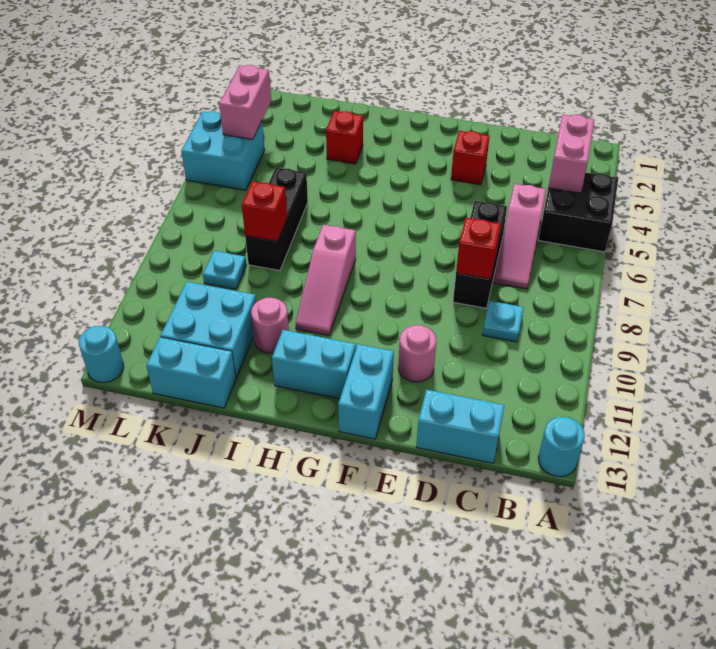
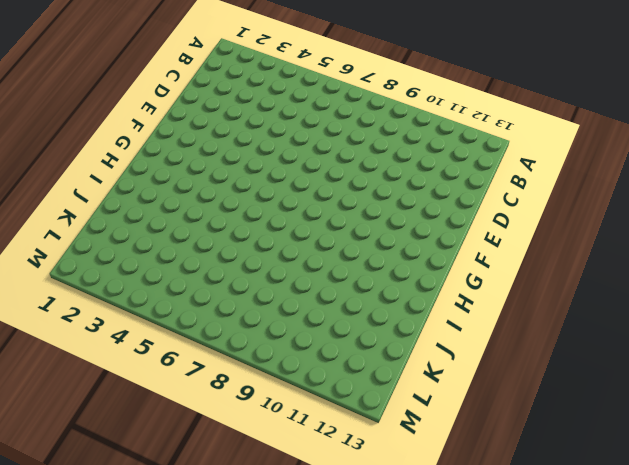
none -> black brick A4:B5 level 1
none -> cyan round brick A13 level 1
none -> pink slope C5:C7 level 1 top 5

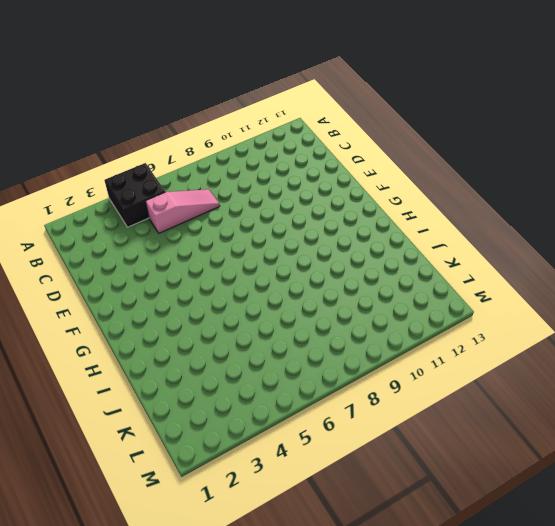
none -> cyan round brick A13 level 1
none -> cyan plate C9 level 1
none -> cyan brick C13:D13 level 1

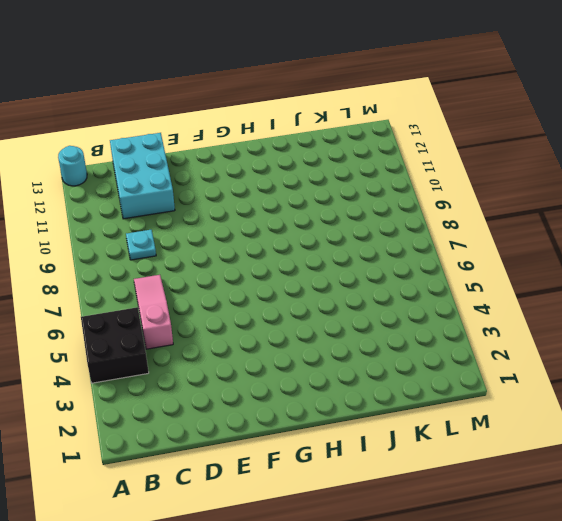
cyan brick C11:D13 level 1 -> cyan brick C13:D13 level 1
none -> black brick D6:D8 level 1
none -> red brick E3 level 1
none -> pink round brick E11 level 1

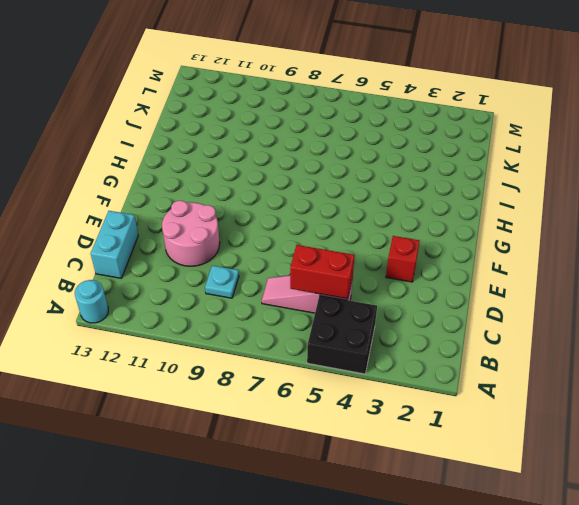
red brick C5:C6 level 2 -> none
pink round brick D10:E11 level 1 -> pink round brick E11 level 1
none -> black brick D6:D8 level 1
none -> cyan brick F12:F13 level 1
none -> cyan brick G12:H12 level 1

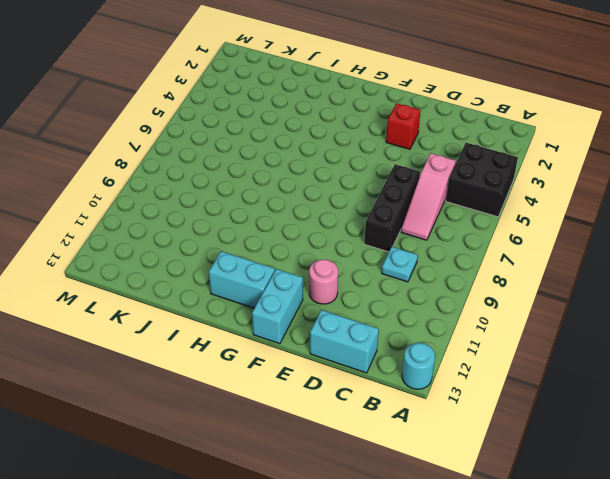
none -> pink slope H8:H10 level 1 top 8
none -> red brick I3 level 1
none -> pink round brick I11 level 1

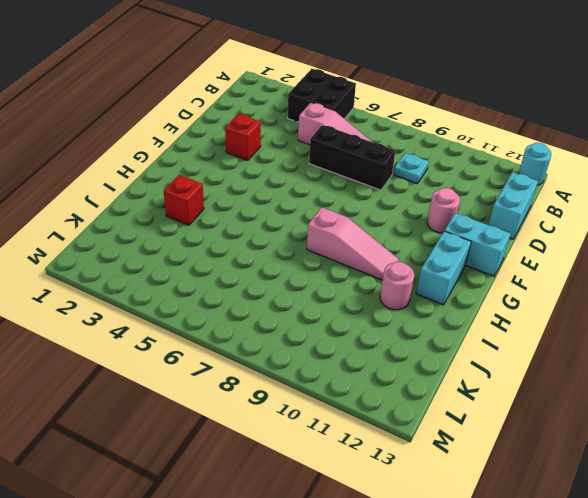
none -> black brick J6:J8 level 1
none -> cyan brick J11:K12 level 1
none -> cyan brick J13:K13 level 1

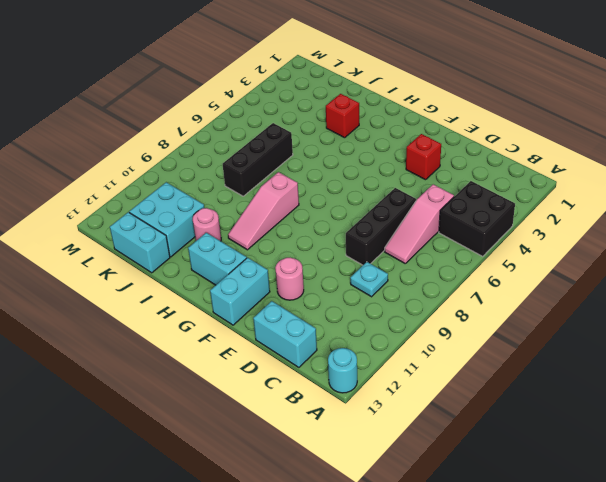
none -> cyan plate K9 level 1
none -> cyan brick L4:M5 level 1
none -> cyan round brick M13 level 1

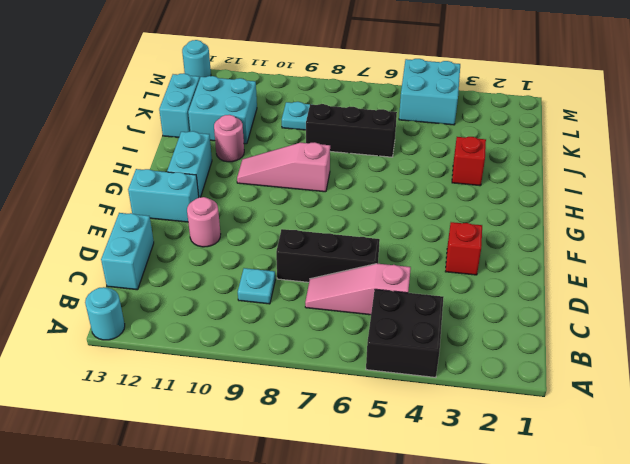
none -> pink brick B3:B4 level 2
none -> red brick D8 level 2
none -> red brick J8 level 2

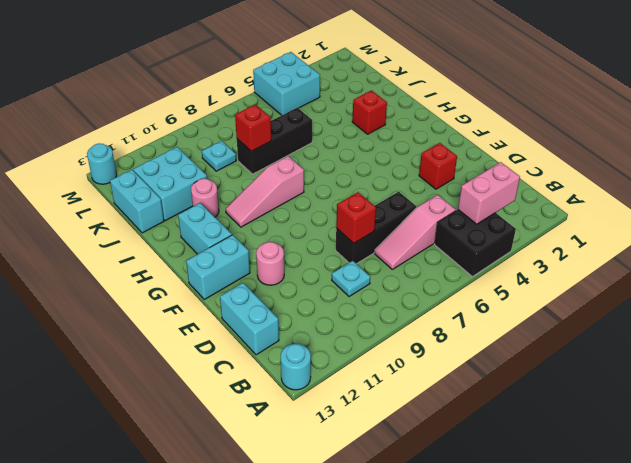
none -> pink brick L3:L4 level 2

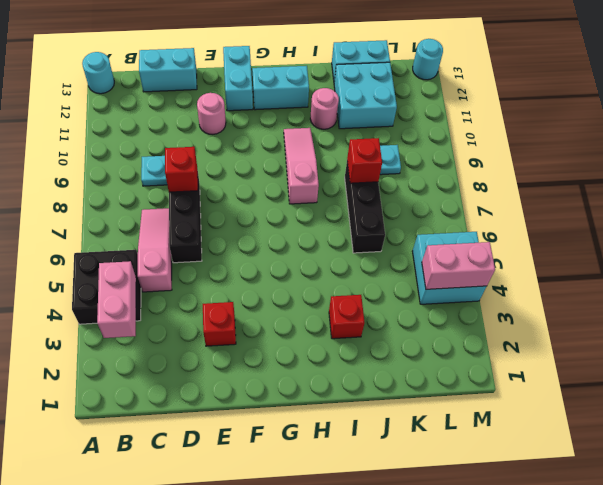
pink brick L4:M4 level 2 -> pink brick L3:L4 level 2

